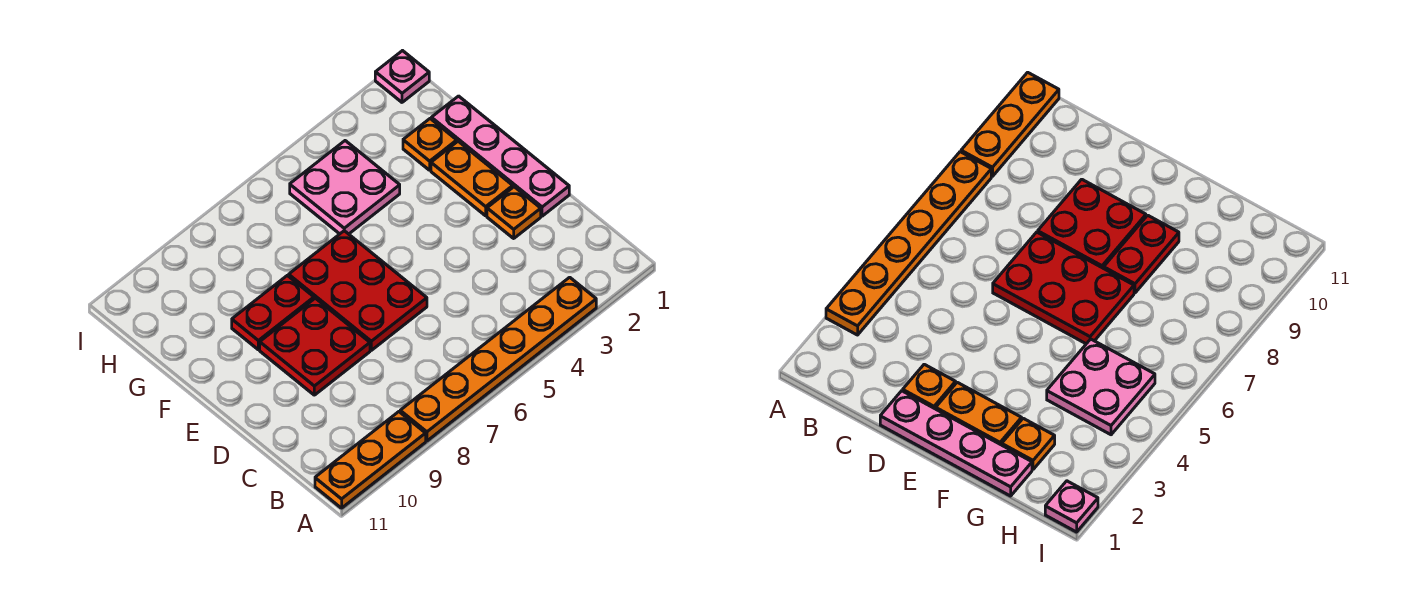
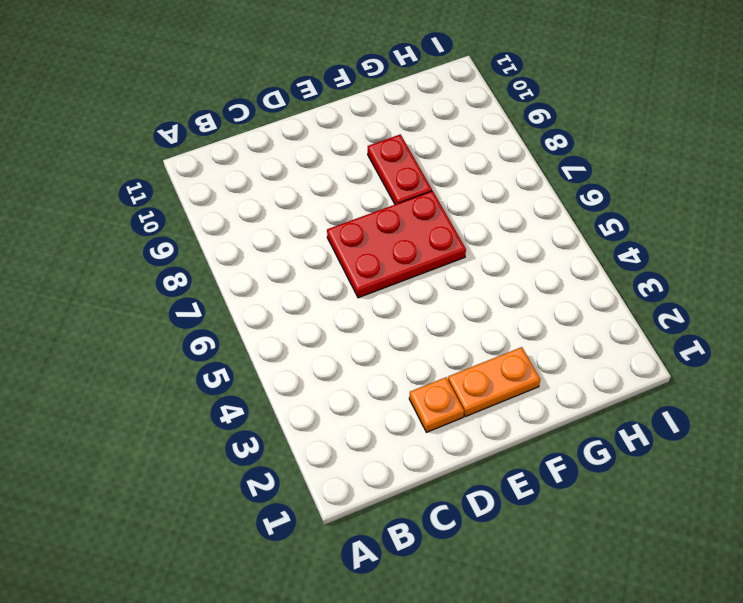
none -> orange plate A3:A8 level 1
none -> orange plate A9:A11 level 1

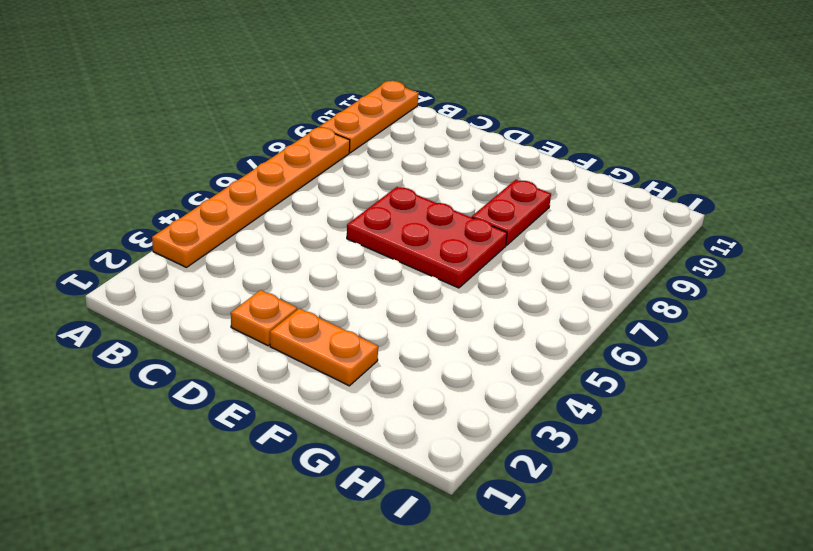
none -> pink plate D1:G1 level 1
none -> red plate D8:E9 level 1

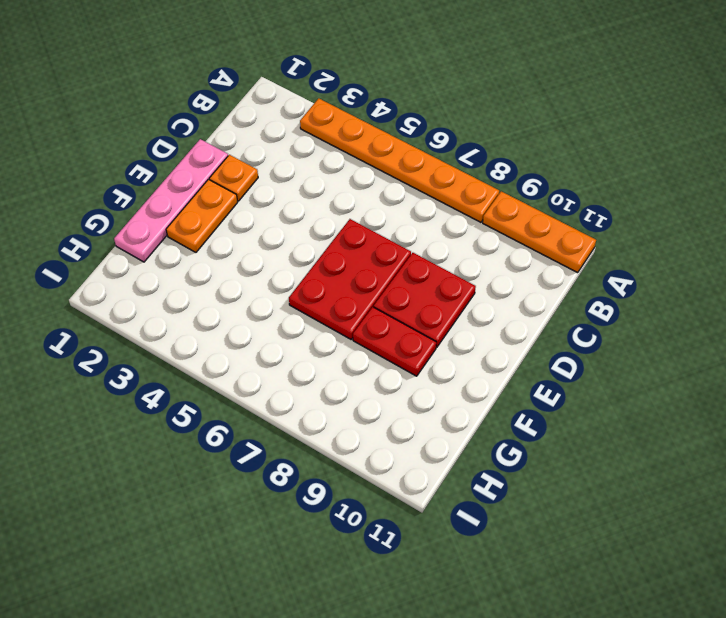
none -> orange plate G2 level 1
none -> pink plate G4:H5 level 1

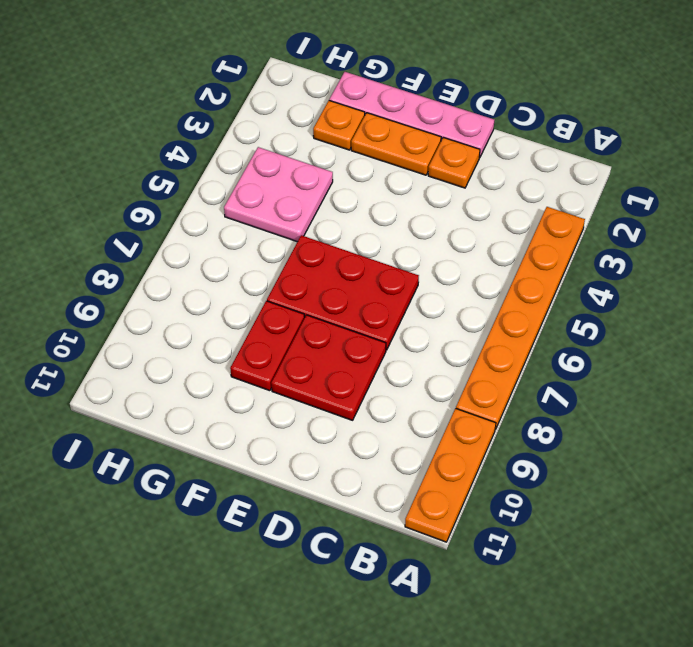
none -> pink plate I1 level 1

